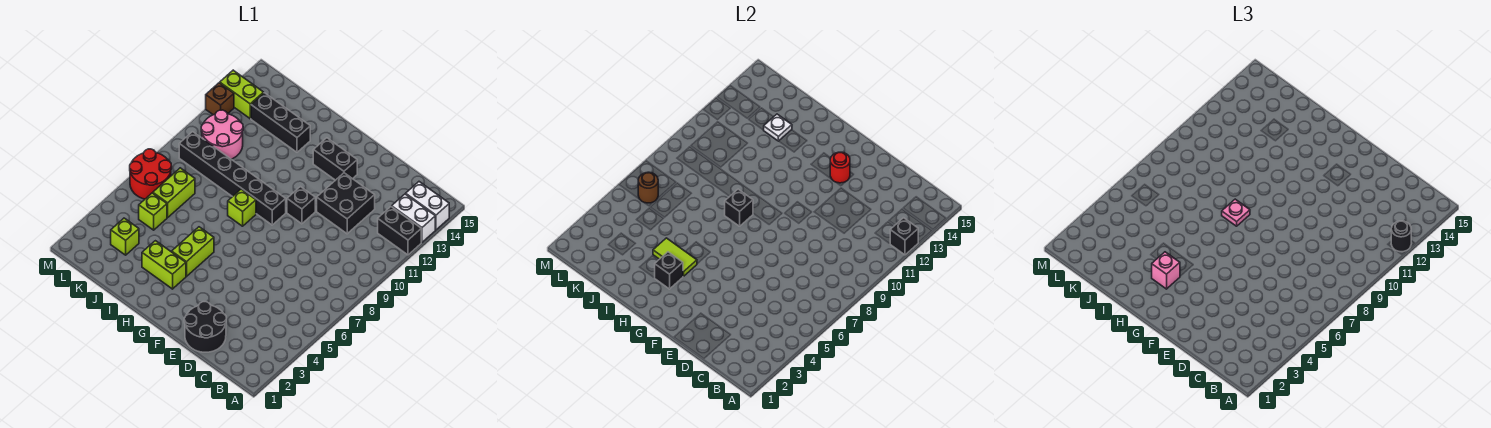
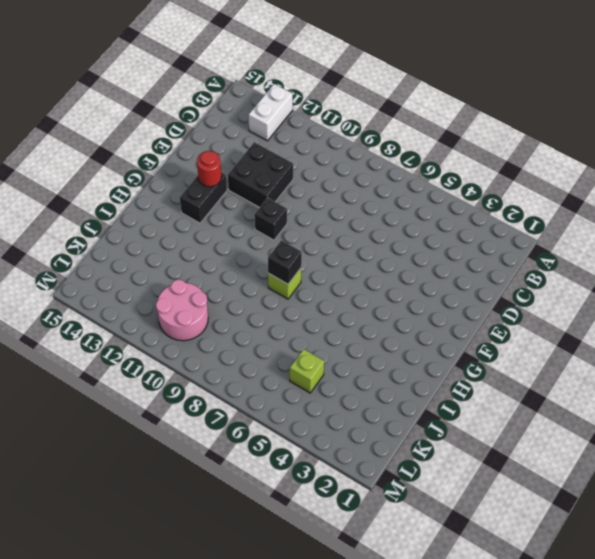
none -> black brick A12:B12 level 1
none -> white brick A14:B14 level 1
none -> black round brick D1:E2 level 1

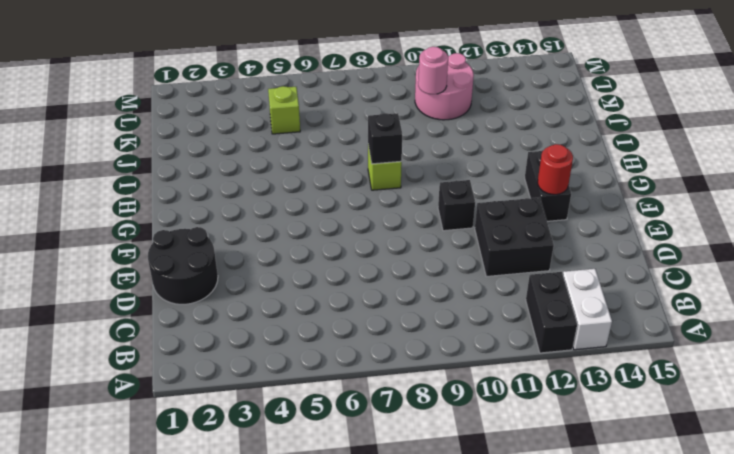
pink round brick K10 level 2 -> none
none -> white brick A14:B14 level 1
none -> black brick G9:L9 level 1
none -> lime brick H3:I3 level 1

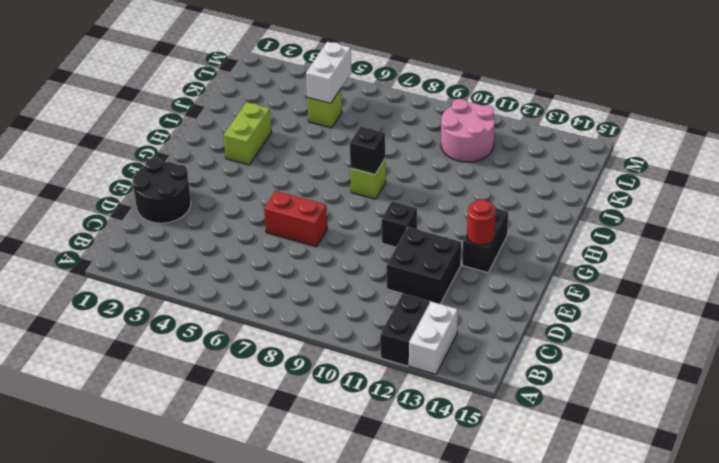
red brick E6:E7 level 1 -> none
white brick K5:L5 level 2 -> white brick A14:B14 level 1
none -> black brick G9:L9 level 1
none -> lime brick H4:H5 level 1
none -> black brick I13:K13 level 1

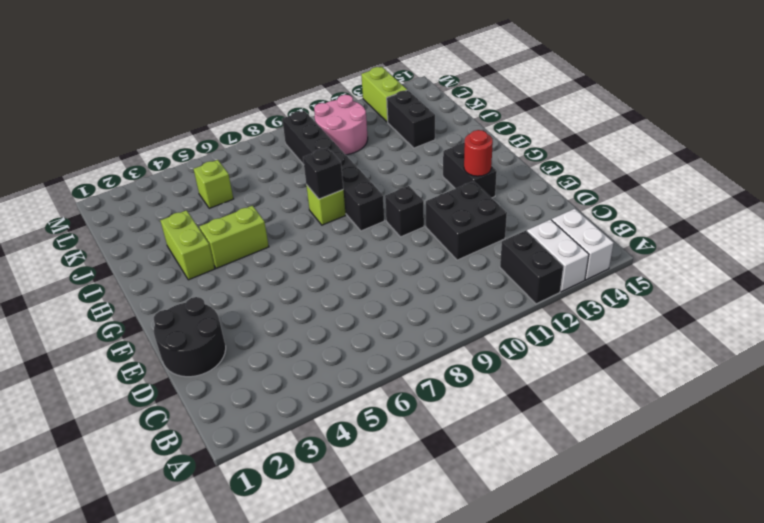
black brick J13:K13 level 1 -> black brick I13:K13 level 1
none -> lime brick K3 level 1
none -> lime brick K6:K7 level 1
none -> red round brick L6:M7 level 1

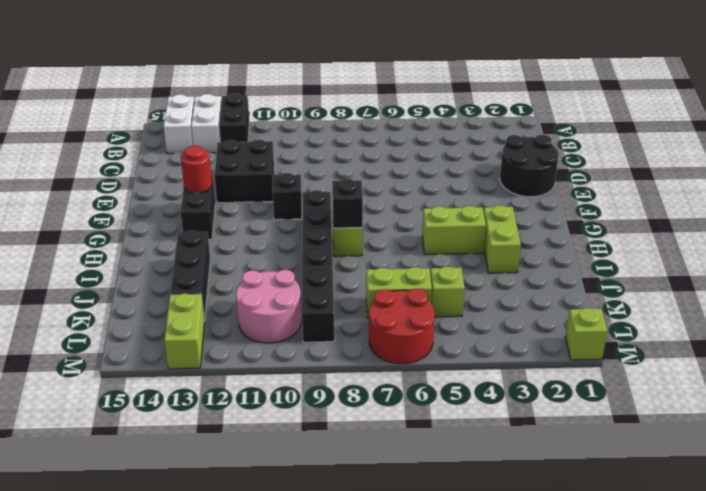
lime brick M1 level 1 -> lime brick K3 level 1
none -> brown brick M12 level 1
none -> black brick A12 level 2
none -> black brick H3 level 2

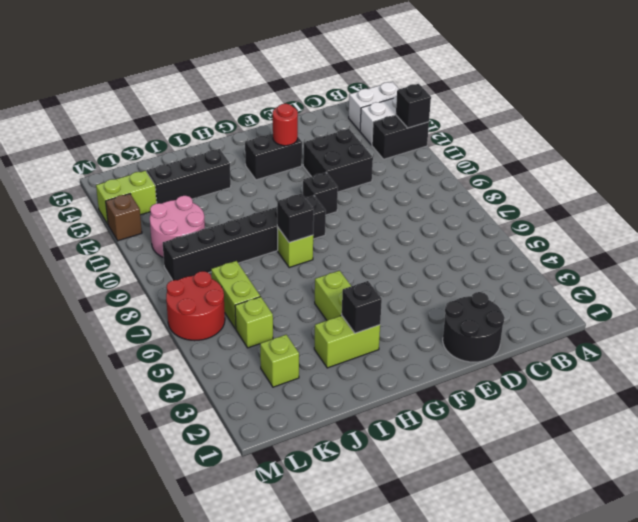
none -> lime tile H4:I4 level 2
none -> white plate J13 level 2
none -> brown round brick L6 level 2

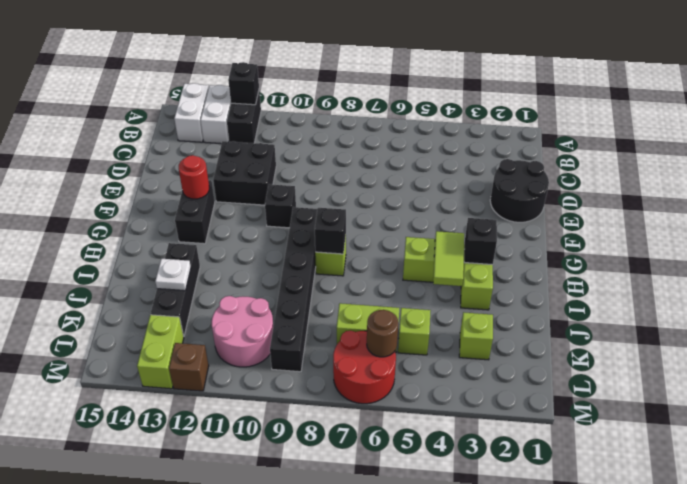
none -> black round brick A12 level 3
none -> pink brick H3 level 3
none -> pink plate H8 level 3

